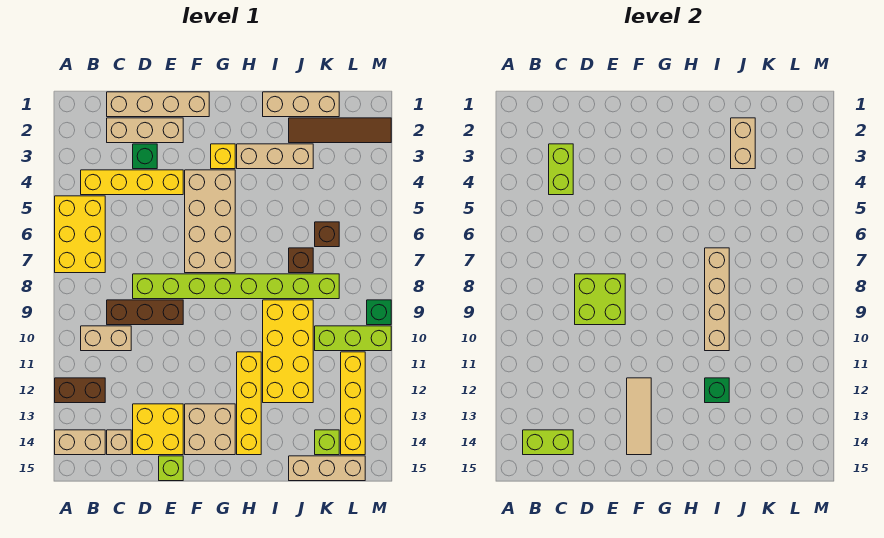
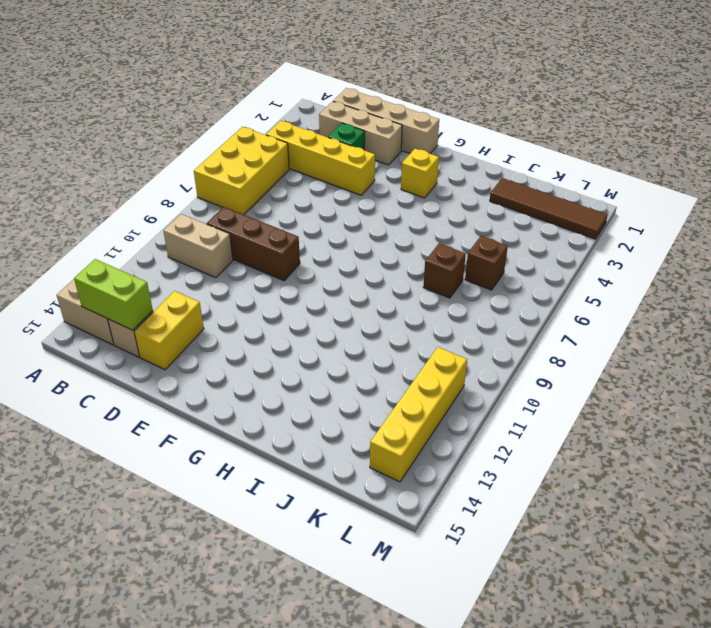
yellow brick D13:D14 level 1 -> yellow brick D13:E14 level 1
none -> brown brick A12:B12 level 1
none -> lime brick D8:K8 level 1
none -> lime brick E15 level 1
none -> tan brick F4:G7 level 1

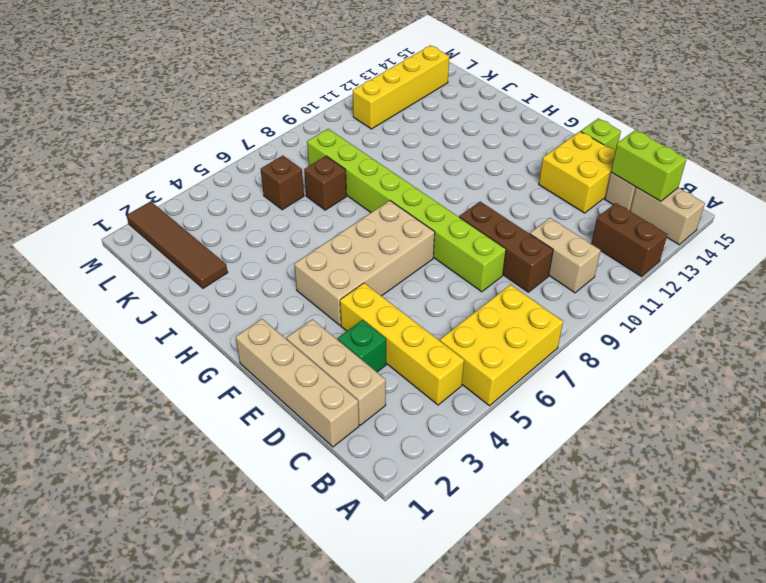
none -> tan brick F13:G14 level 1
none -> yellow brick G3 level 1
none -> tan brick H3:J3 level 1
none -> yellow brick H11:H14 level 1

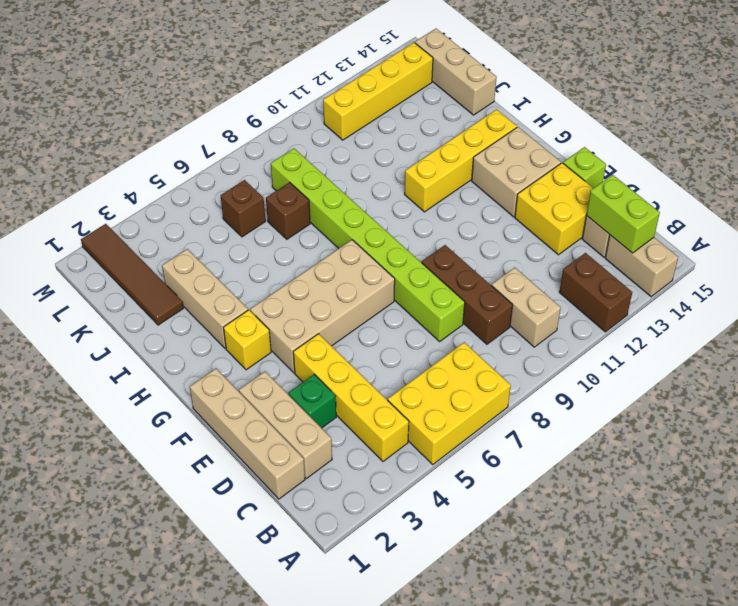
none -> tan brick I1:K1 level 1
none -> yellow brick I9:J12 level 1
none -> lime brick K10:M10 level 1
none -> lime brick K14 level 1

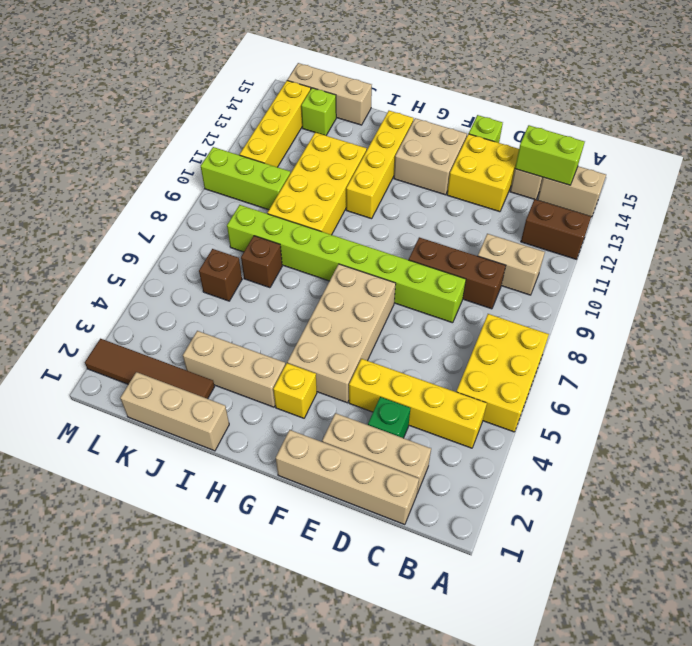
none -> green brick M9 level 1
none -> lime brick C3:C4 level 2
none -> lime brick D8:E9 level 2
none -> tan tile F12:F14 level 2

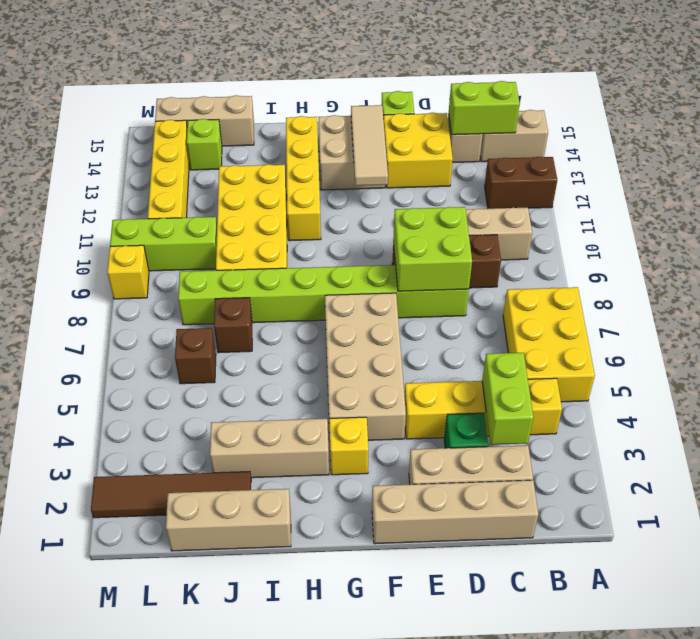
yellow brick M9 level 1 -> green brick M9 level 1
none -> tan brick I7:I10 level 2
none -> green brick I12 level 2
none -> tan brick J2:J3 level 2

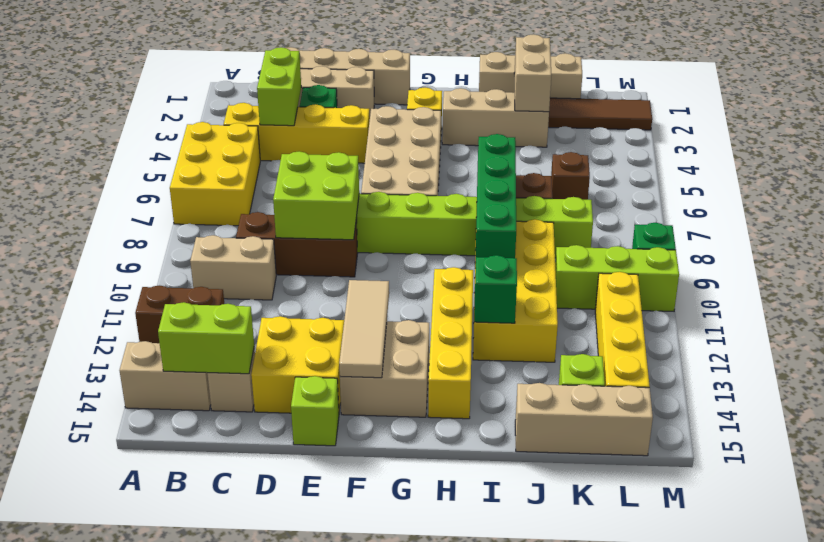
green brick I7:I10 level 2 -> tan brick I7:I10 level 2

